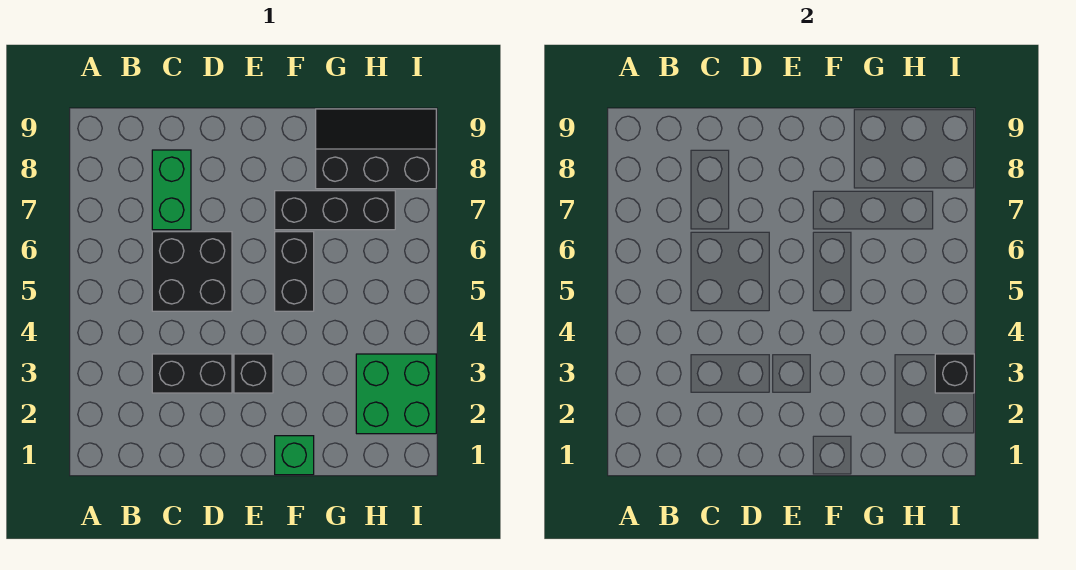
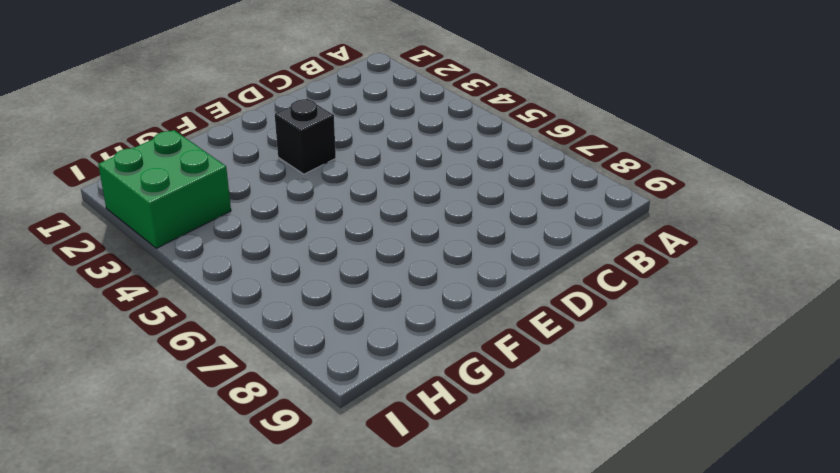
none -> black brick C3:D3 level 1
none -> black brick C5:D6 level 1

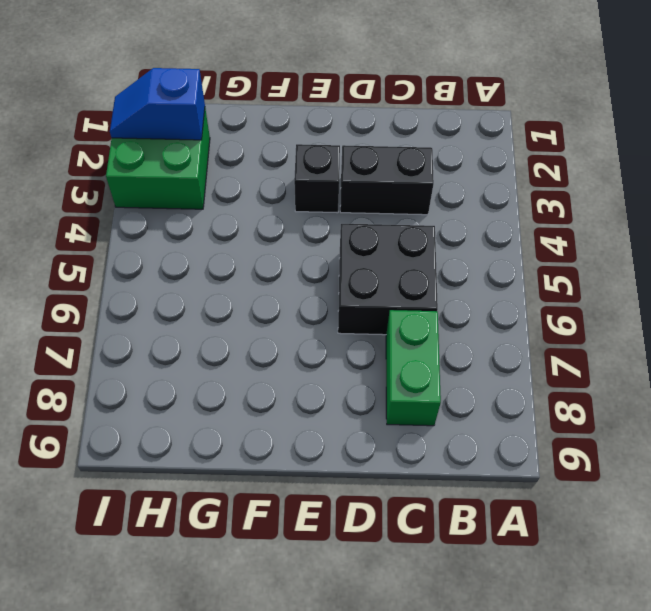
blue slope H2:I2 level 2 top H -> none
none -> green brick F1 level 1
none -> black brick F5:F6 level 1

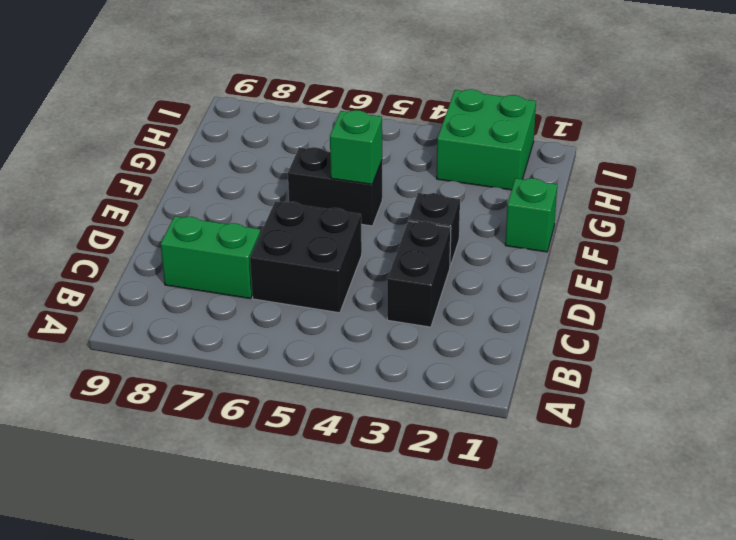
green brick F5 level 2 -> none
none -> black brick F7:H7 level 1
none -> black slope G8:I9 level 1 top 8

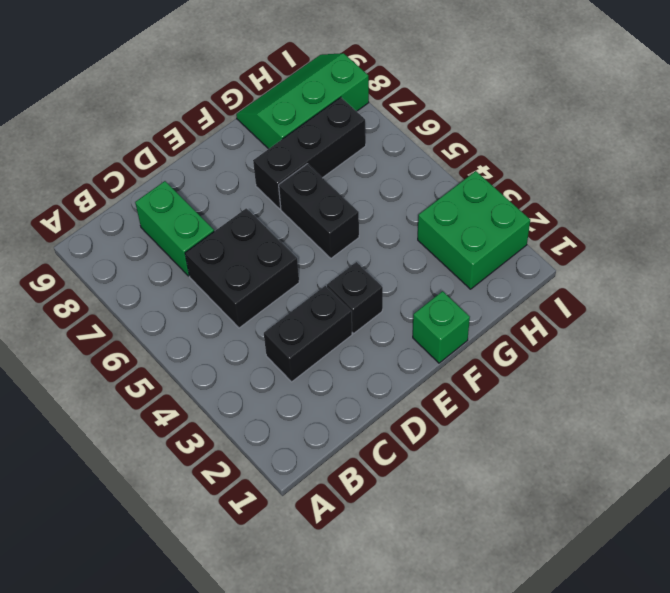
green slope G8:I9 level 1 top 8 -> black slope G8:I9 level 1 top 8
none -> black brick I3 level 2

